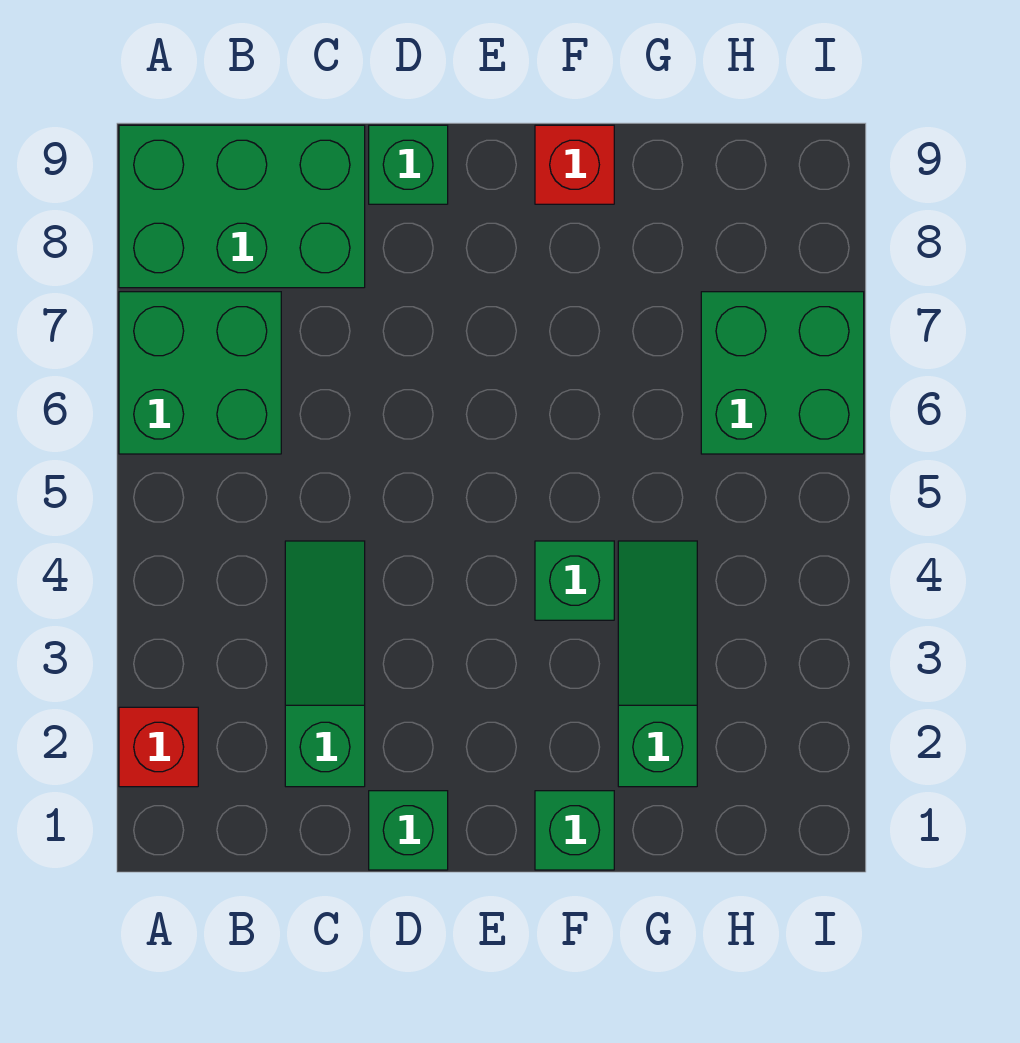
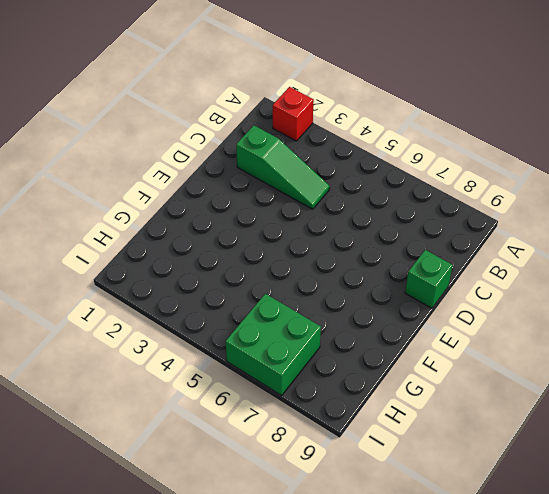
none -> green brick A6:B7 level 1
none -> green brick A8:C9 level 1

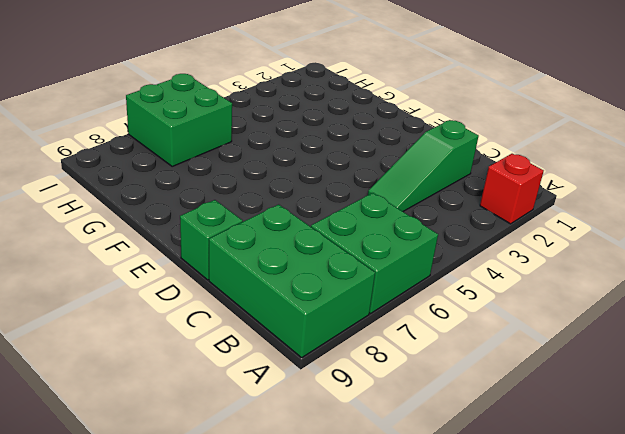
none -> green brick D1 level 1
none -> green brick F1 level 1

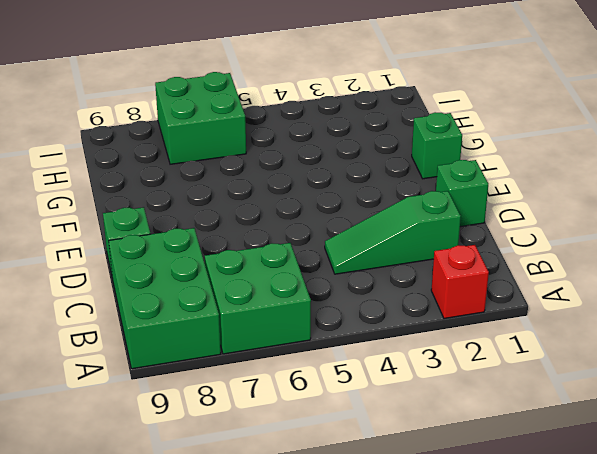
none -> green brick F4 level 1
none -> red brick F9 level 1

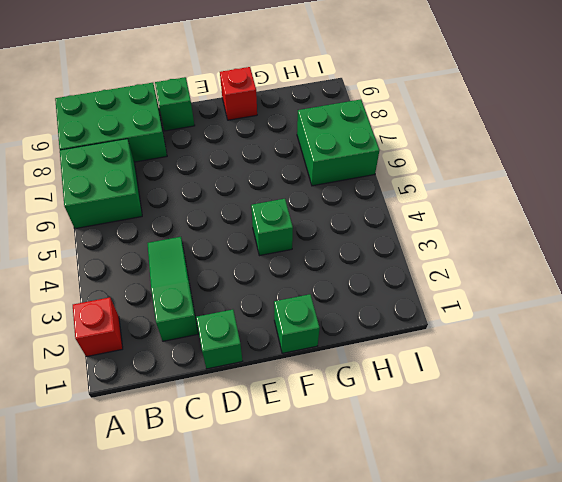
none -> green slope G2:G4 level 1 top 2

